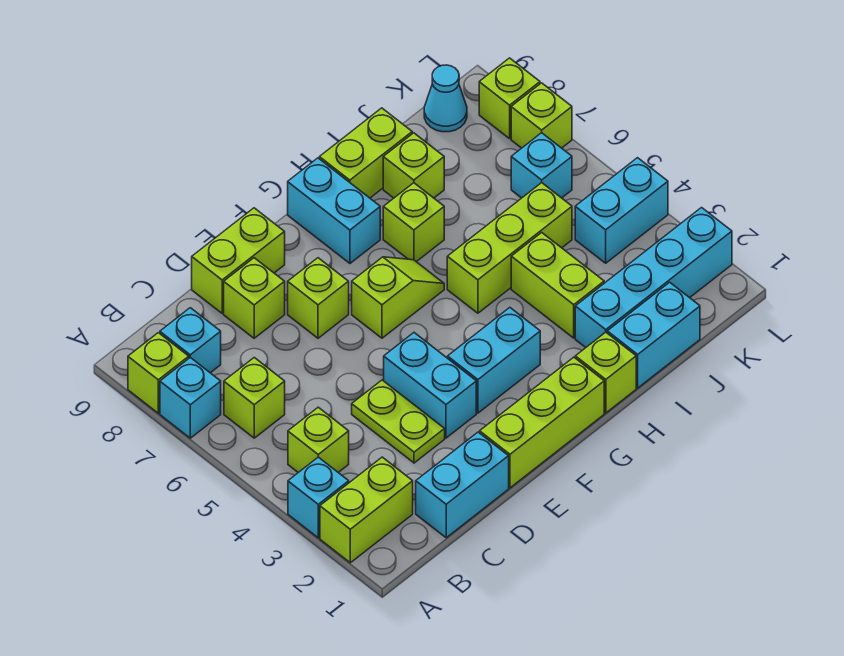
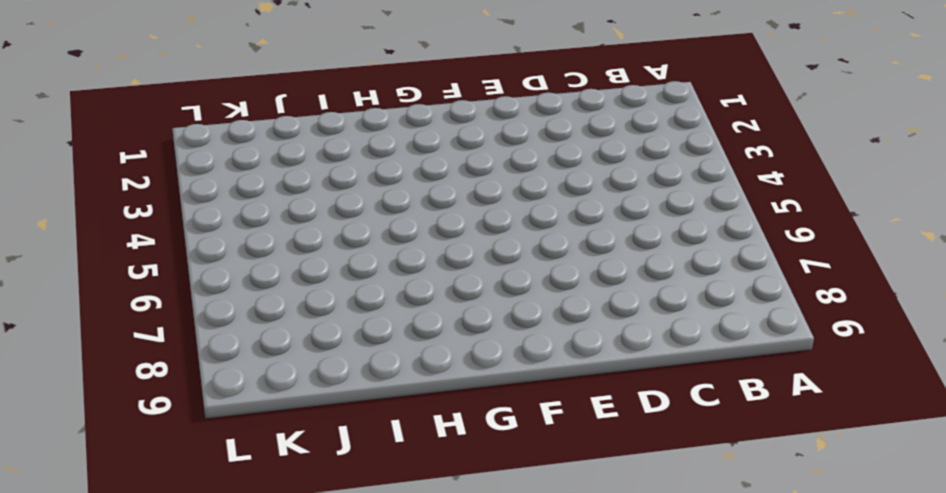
none -> lime brick A2:B2 level 1
none -> cyan brick A3 level 1
none -> cyan brick A7 level 1
none -> lime brick A8 level 1

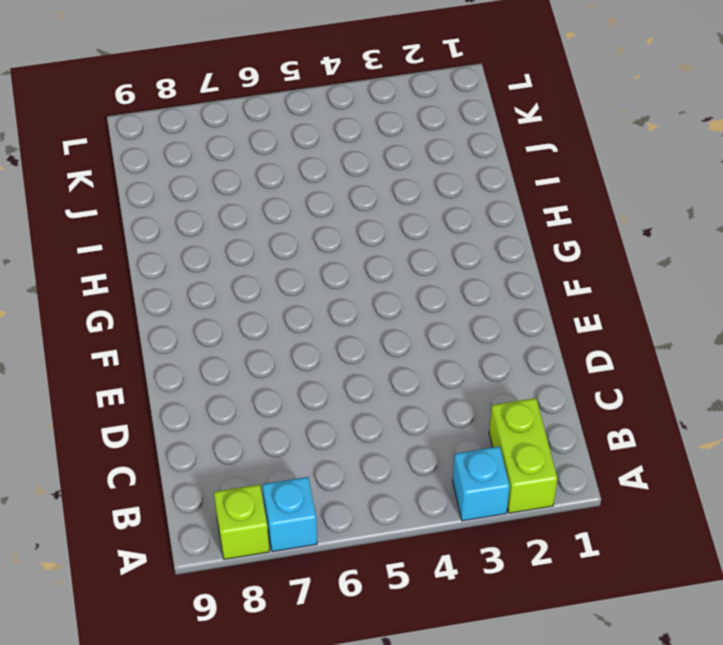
none -> lime brick B4 level 1
none -> lime brick B6 level 1
none -> cyan brick B8 level 1
none -> cyan brick C1:D1 level 1

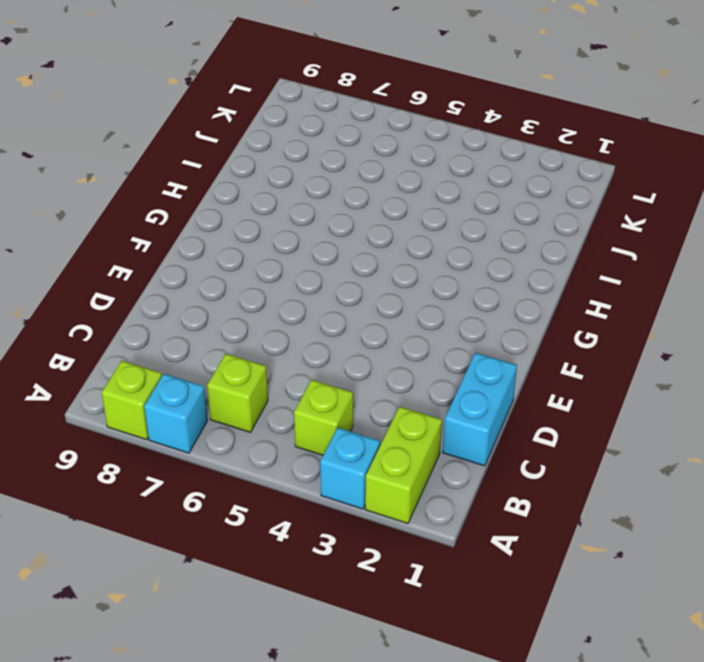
none -> cyan brick B8 level 1
none -> lime plate D3:D4 level 1
none -> lime brick D8 level 1
none -> lime brick D9:E9 level 1

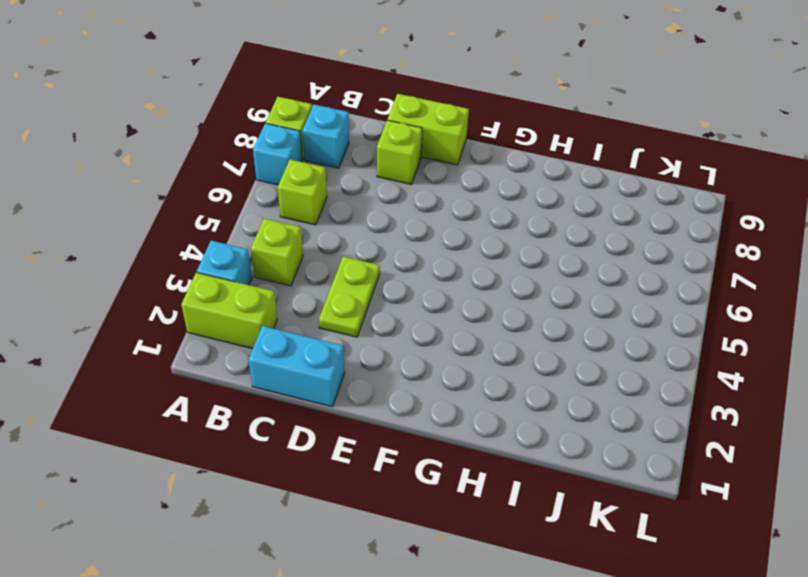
none -> lime brick E1:G1 level 1
none -> cyan brick E3:E4 level 1
none -> lime brick E7 level 1
none -> cyan brick F3:G3 level 1

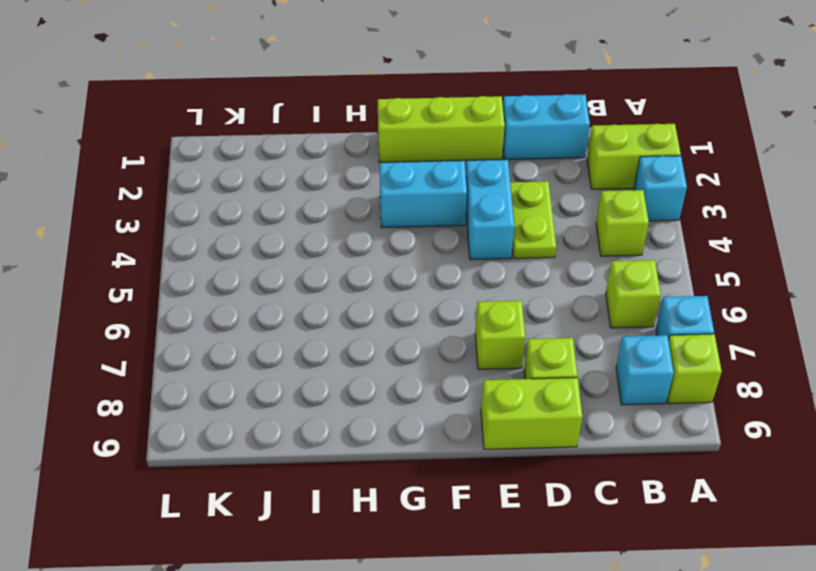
none -> lime slope F6:G6 level 1 top F
none -> cyan brick G8:G9 level 1
none -> lime brick H1 level 1
none -> lime brick H5:J5 level 1

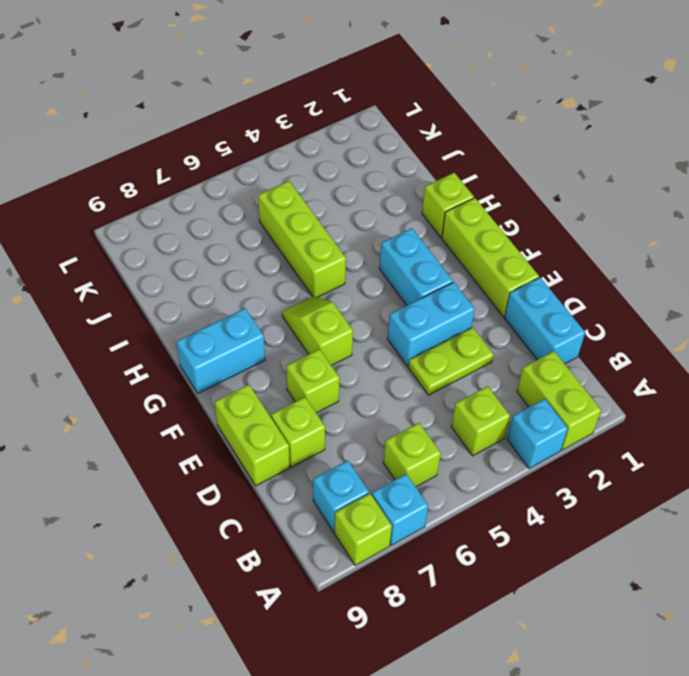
none -> lime brick H7 level 1
none -> lime brick H9:I9 level 1
none -> cyan brick I1:J1 level 1
none -> cyan brick I2:L2 level 1

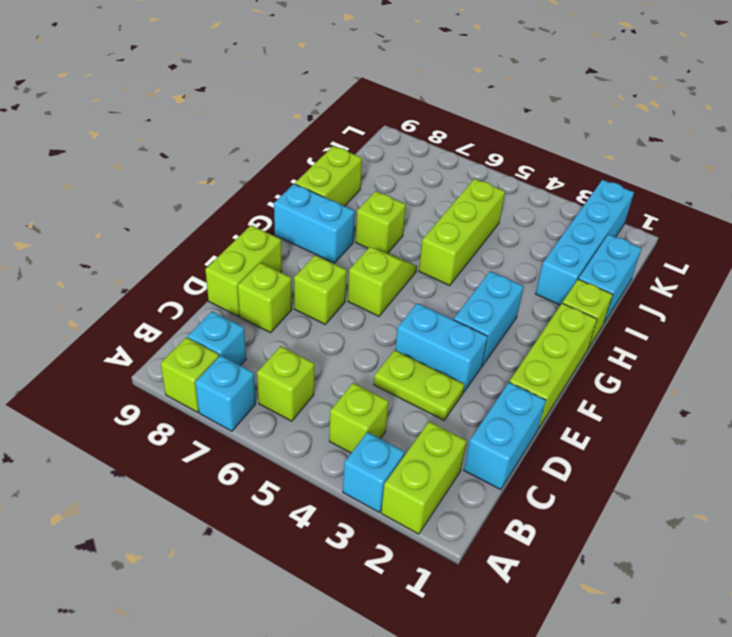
none -> lime brick I3:I4 level 1
none -> lime brick I8 level 1
none -> cyan brick K4:L4 level 1
none -> cyan brick K6 level 1

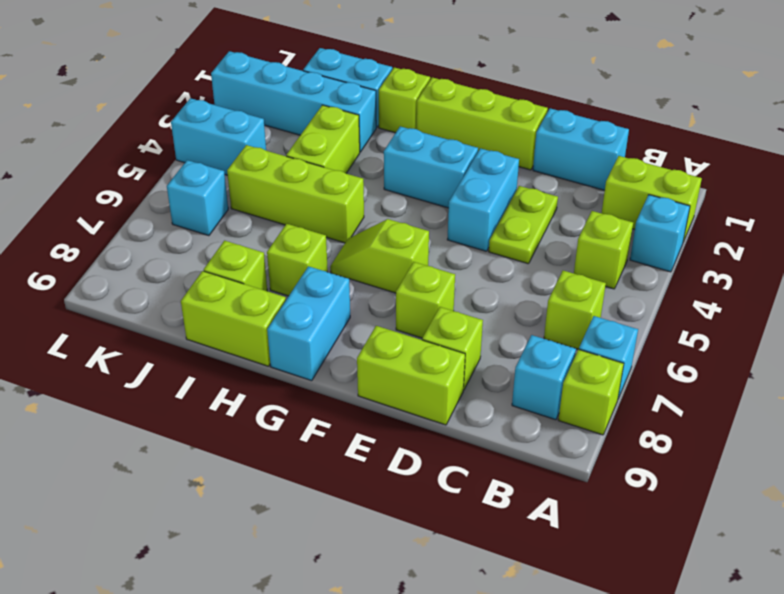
none -> cyan cone K9 level 1
none -> lime brick L7 level 1
none -> lime brick L8 level 1

